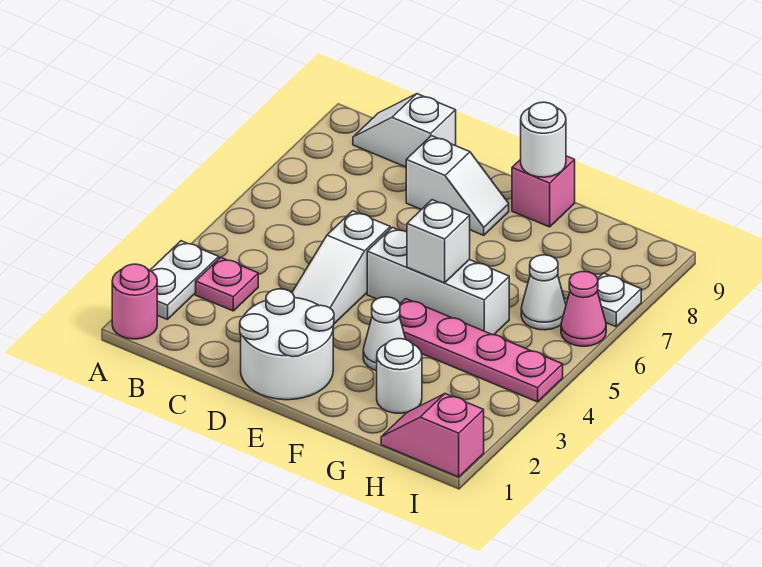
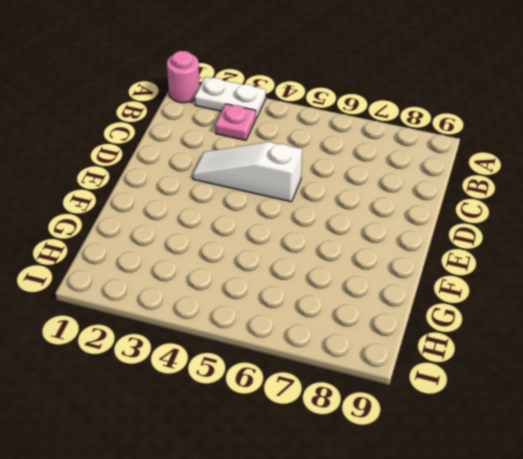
none -> white slope B9:C9 level 1 top C
none -> white round brick D1:E2 level 1
none -> white slope D8:E8 level 1 top D

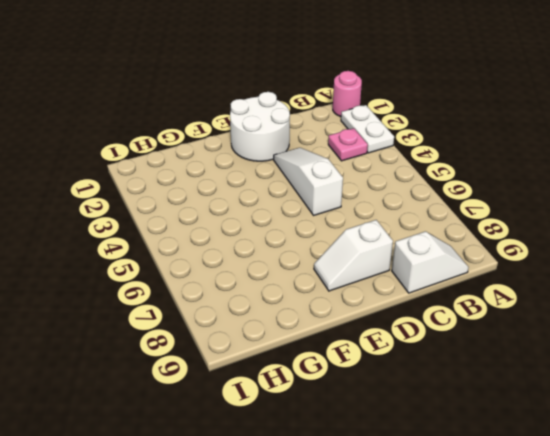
none -> white brick E5:G5 level 1
none -> white cone F3 level 1
none -> pink plate F4:I4 level 1

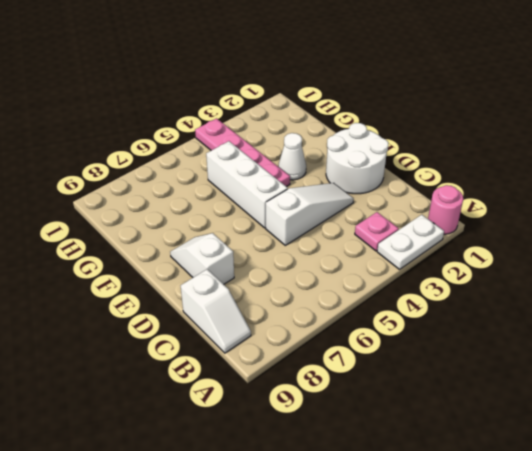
none -> pink brick F9 level 1
none -> white round brick G2 level 1
none -> pink slope H1:I1 level 1 top I

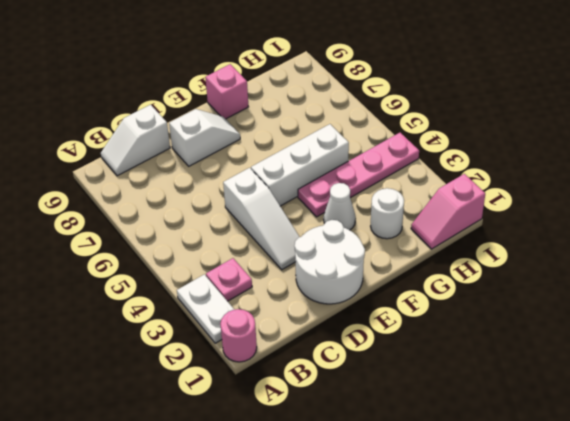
none -> white cone H6 level 1
none -> pink cone I6 level 1
none -> white plate I7 level 1

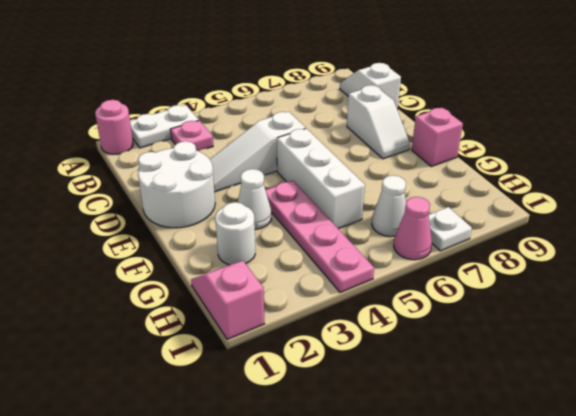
none -> white brick F5 level 2
none -> white round brick F9 level 2

